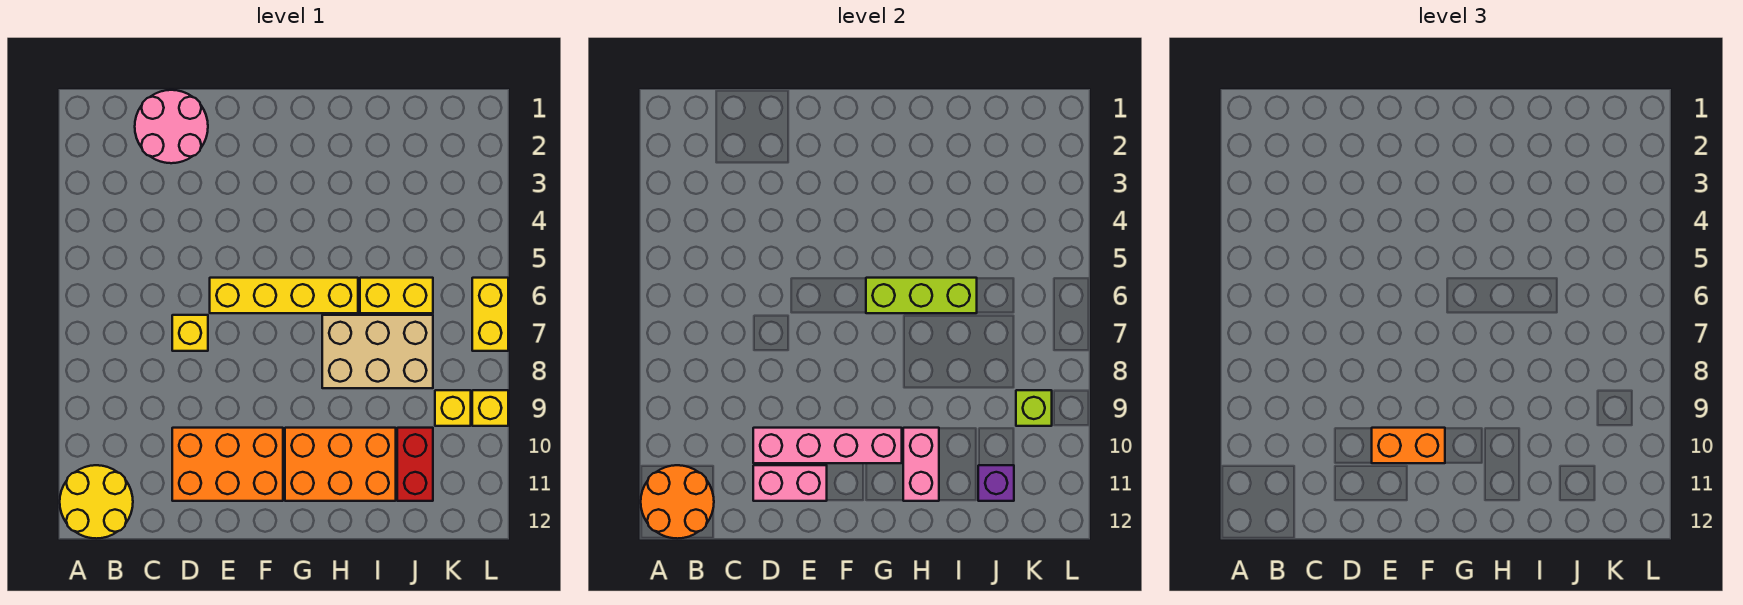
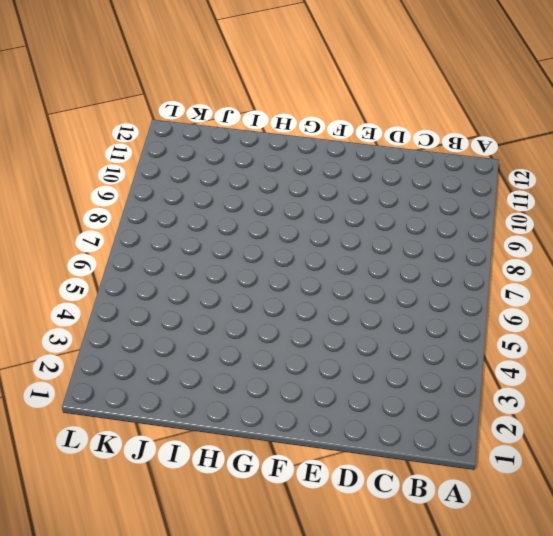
none -> yellow round brick A11:B12 level 1
none -> pink round brick C1:D2 level 1
none -> yellow brick D7 level 1

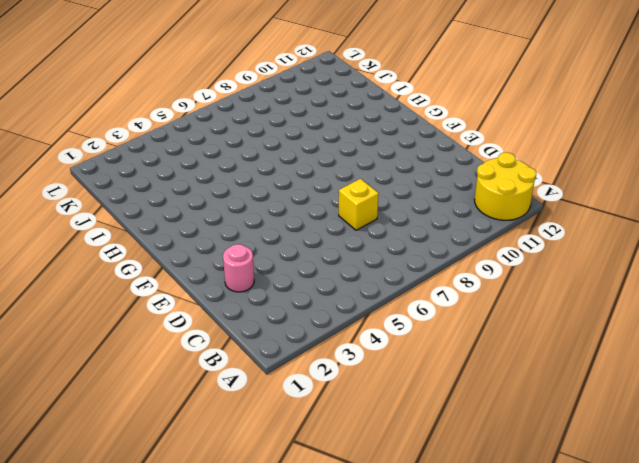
pink round brick D2 level 1 -> pink round brick C1:D2 level 1
none -> orange brick D10:F11 level 1
none -> yellow brick E6:H6 level 1
none -> orange brick G10:I11 level 1

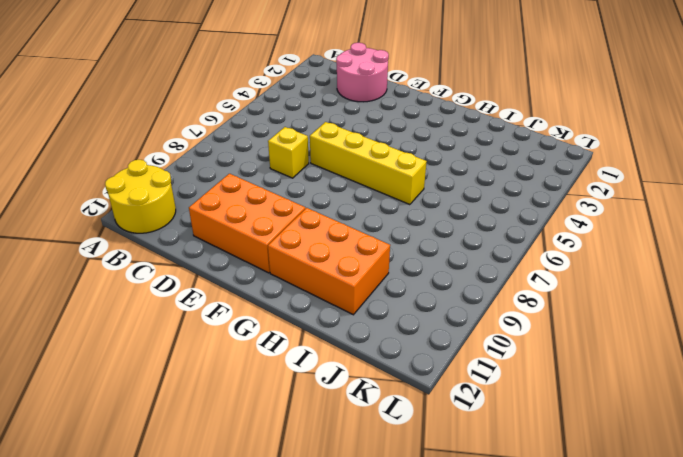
none -> tan brick H7:J8 level 1
none -> yellow brick I6:J6 level 1
none -> red brick J10:J11 level 1

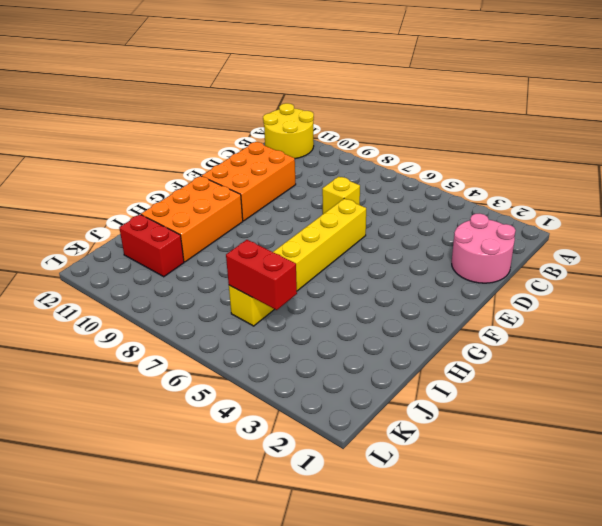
red brick J5:J6 level 2 -> none
none -> tan brick H7:J8 level 1
none -> yellow brick K9 level 1
none -> yellow brick L6:L7 level 1

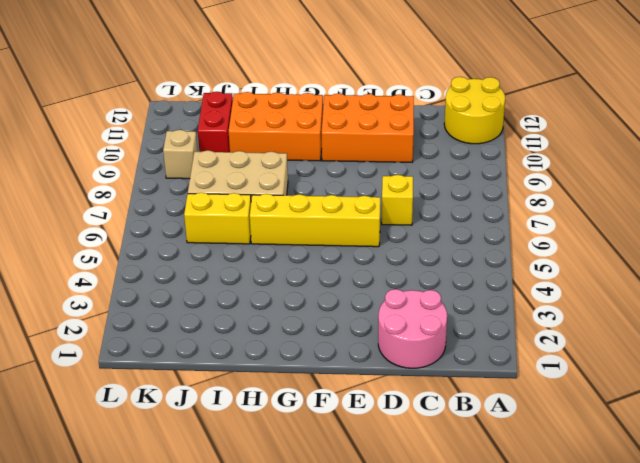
tan brick K9 level 1 -> yellow brick K9 level 1
none -> yellow brick L6:L7 level 1
none -> yellow brick L9 level 1
none -> orange round brick A11:B12 level 2

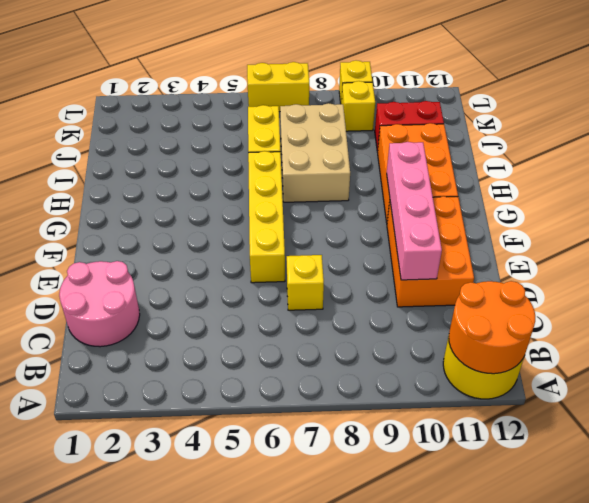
none -> pink brick D11:E11 level 2
none -> lime brick G6:I6 level 2
none -> pink brick H10:H11 level 2

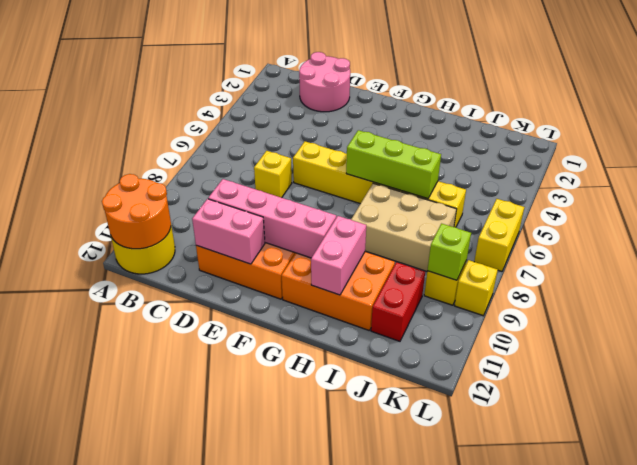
none -> purple brick J11 level 2
none -> orange brick E10:F10 level 3

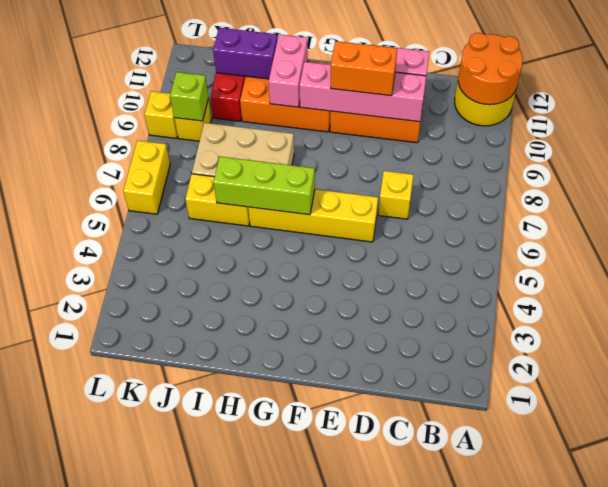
purple brick I11:J11 level 2 -> purple brick J11 level 2
none -> pink round brick C1:D2 level 1

